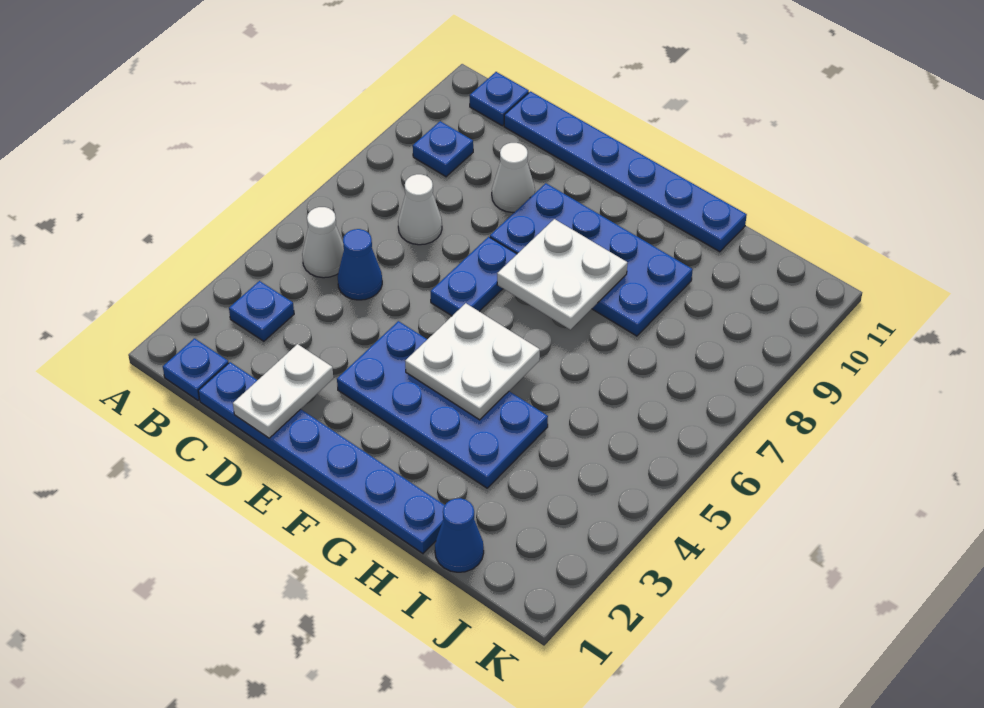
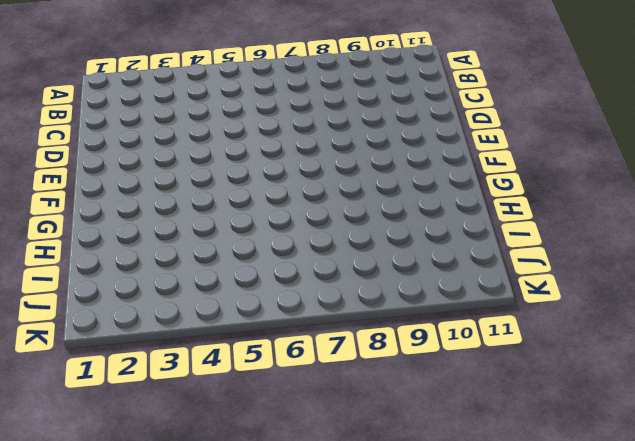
none -> blue plate B1 level 1
none -> blue plate B3 level 1
none -> white cone B5 level 1

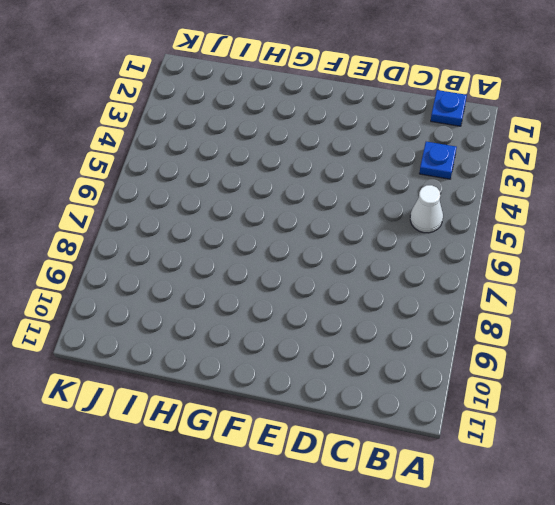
none -> blue plate B9 level 1
none -> blue plate B11 level 1
none -> blue plate C1:H1 level 1

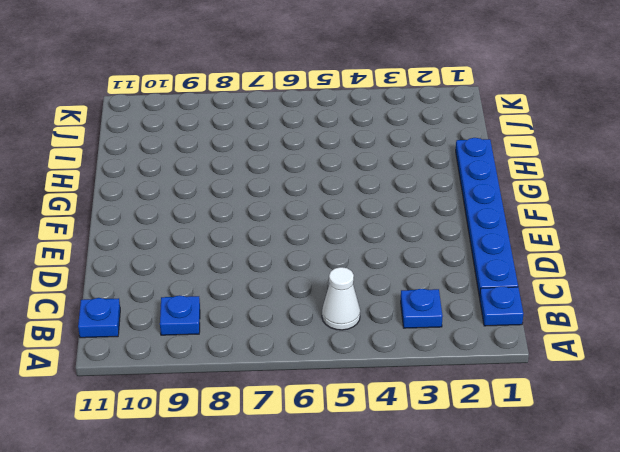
none -> blue cone C5 level 1
none -> white cone C7 level 1
none -> blue plate C11:H11 level 1

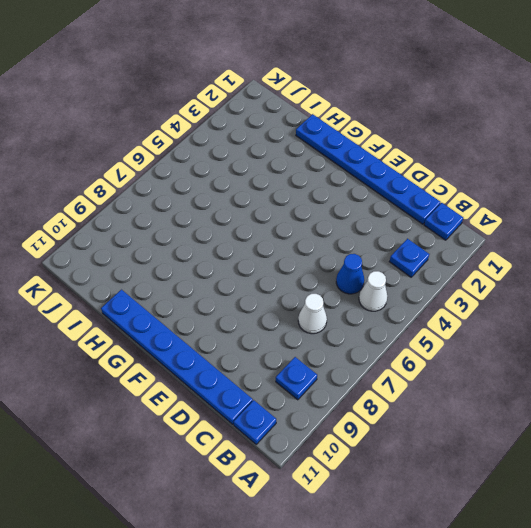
none -> white cone D9 level 1
none -> blue plate E3:H4 level 1
none -> blue plate E6:E7 level 1

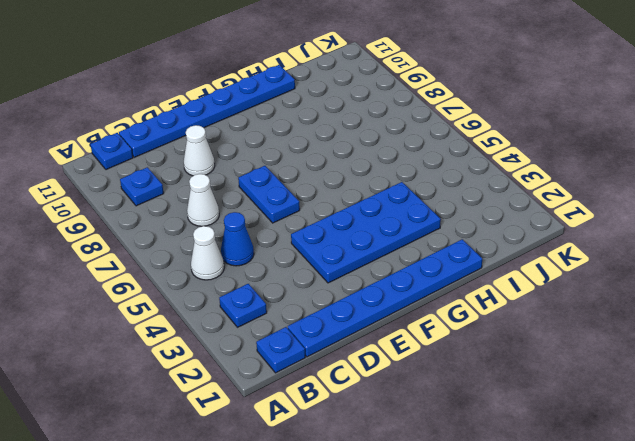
none -> blue plate E8:H9 level 1
none -> blue cone I1 level 1
none -> white plate D1:D2 level 2

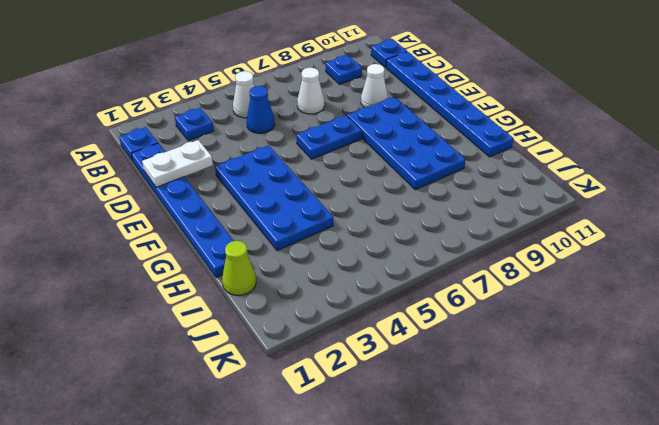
lime cone I1 level 1 -> blue cone I1 level 1
none -> white plate F4:G5 level 2
none -> white plate F7:G8 level 2

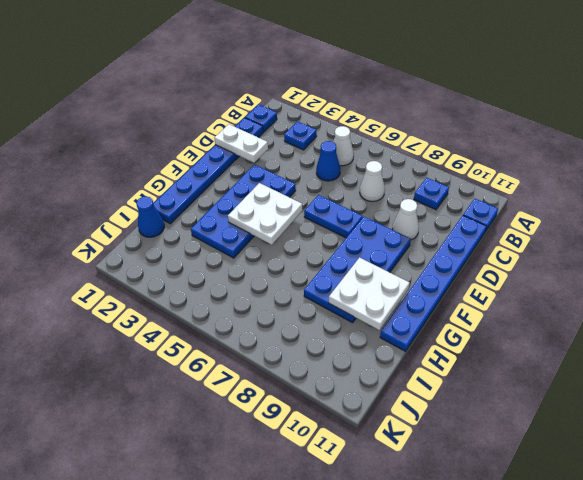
white plate G9:H10 level 2 -> white plate F7:G8 level 2

